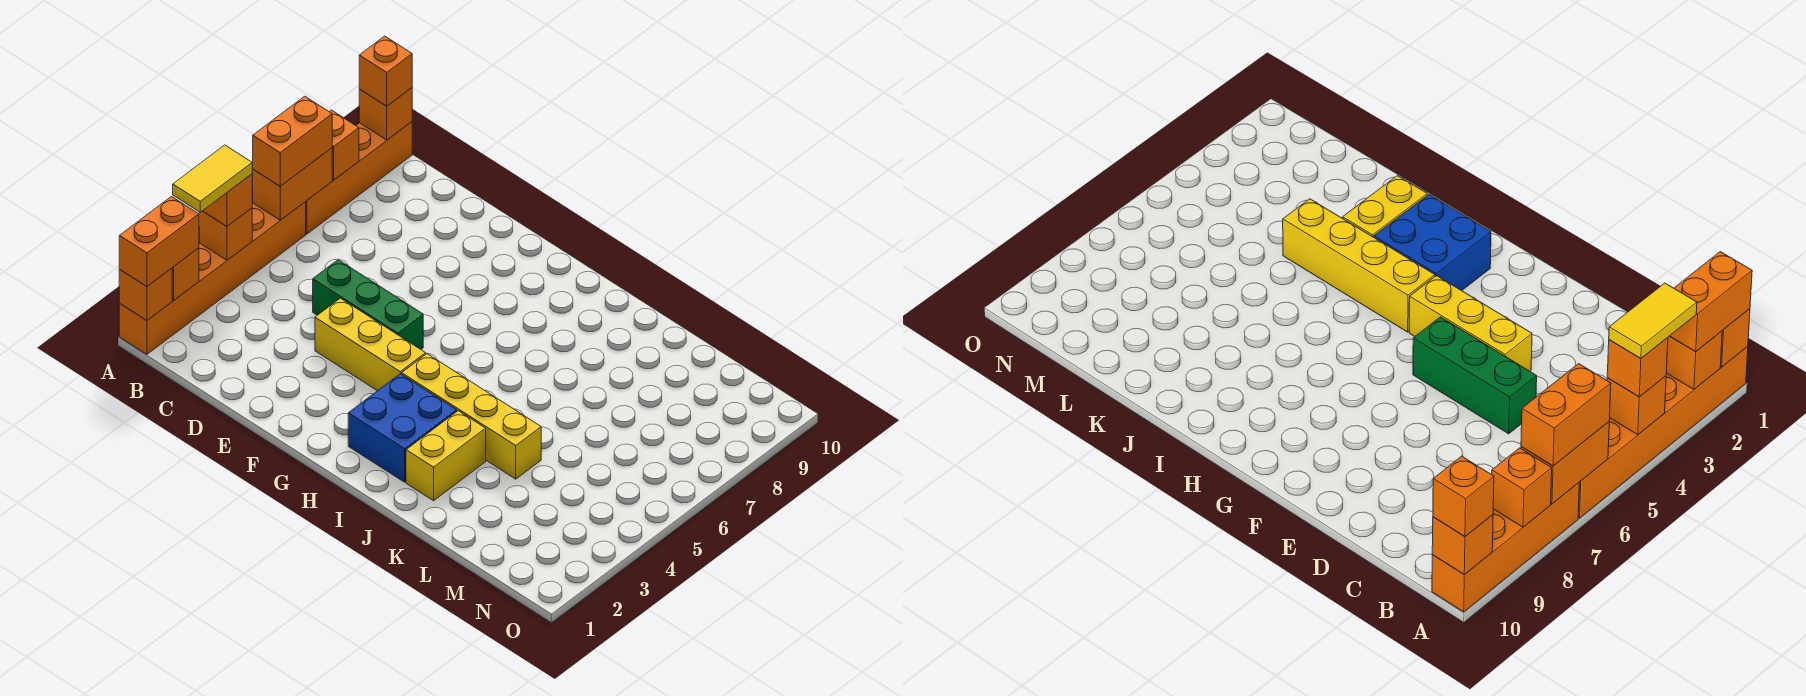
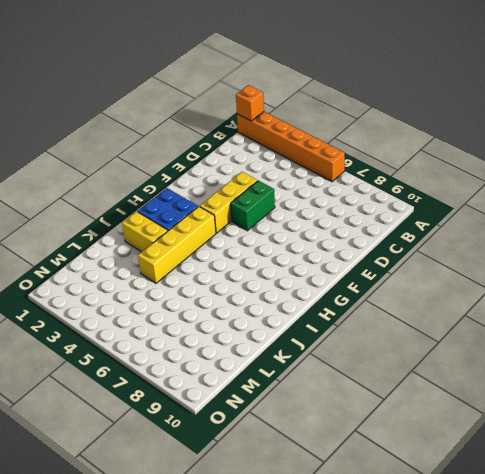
green brick E5:F5 level 1 -> green brick D5:F5 level 1
none -> orange brick A7:A10 level 1
none -> orange brick A2 level 2
none -> orange brick A4 level 2

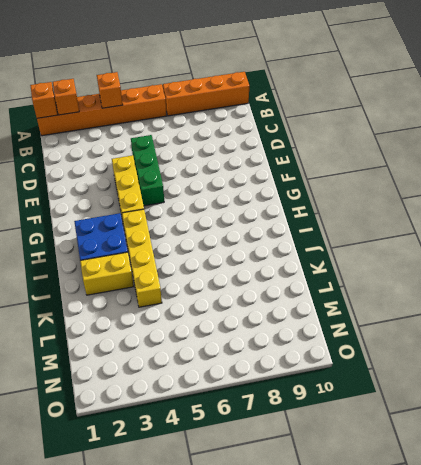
none -> orange brick A6:A7 level 2
none -> orange brick A8 level 2
none -> orange brick A10 level 2

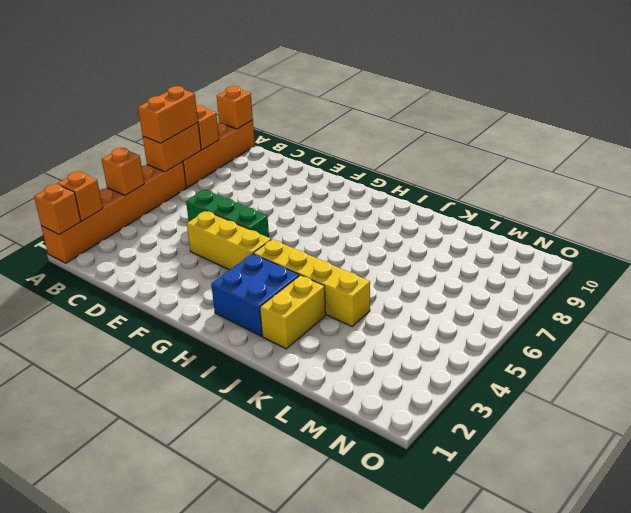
none -> orange brick A1:A2 level 3
none -> orange brick A4 level 3
none -> orange brick A10 level 3

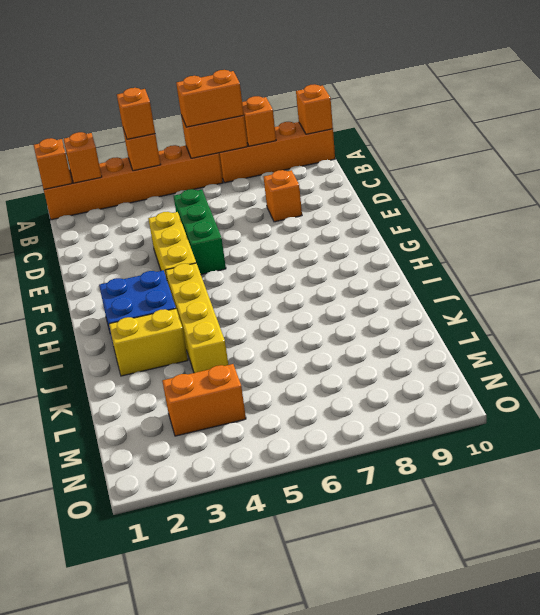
orange brick D8 level 1 -> orange brick A10 level 3
orange brick M3:M4 level 1 -> orange brick A1:A2 level 3
none -> yellow tile A3:A4 level 4

